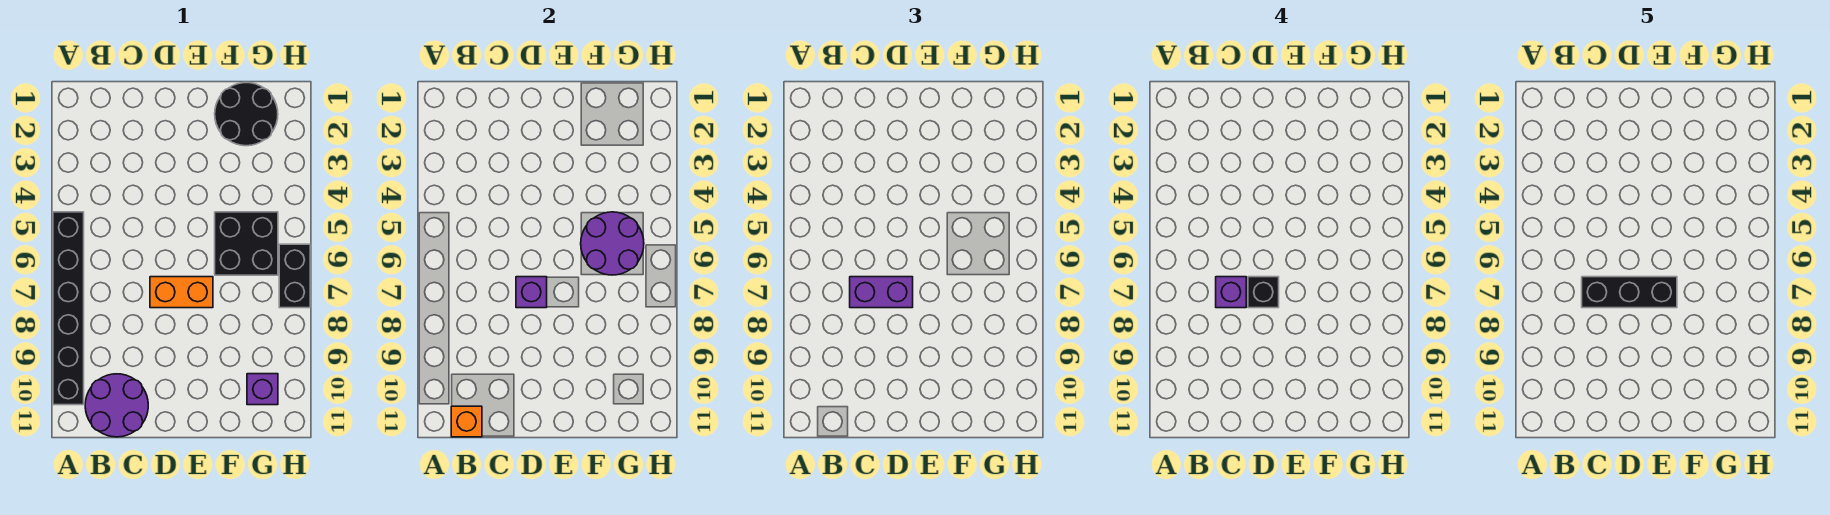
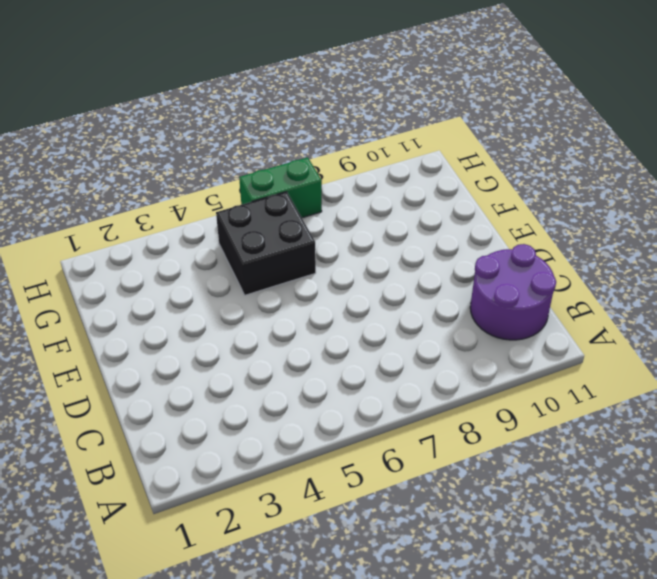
green brick H6:H7 level 1 -> black brick H6:H7 level 1
none -> black brick A5:A10 level 1
none -> orange brick D7:E7 level 1
none -> black round brick F1:G2 level 1

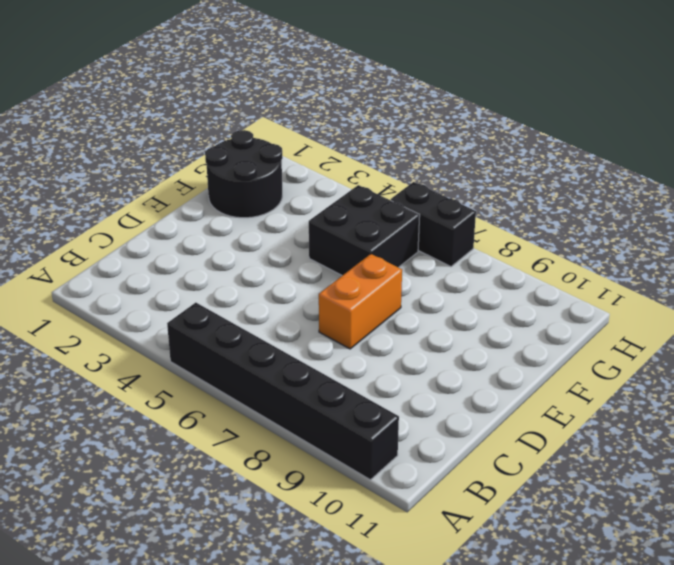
none -> purple round brick B10:C11 level 1
none -> purple brick G10 level 1
none -> orange brick B11 level 2

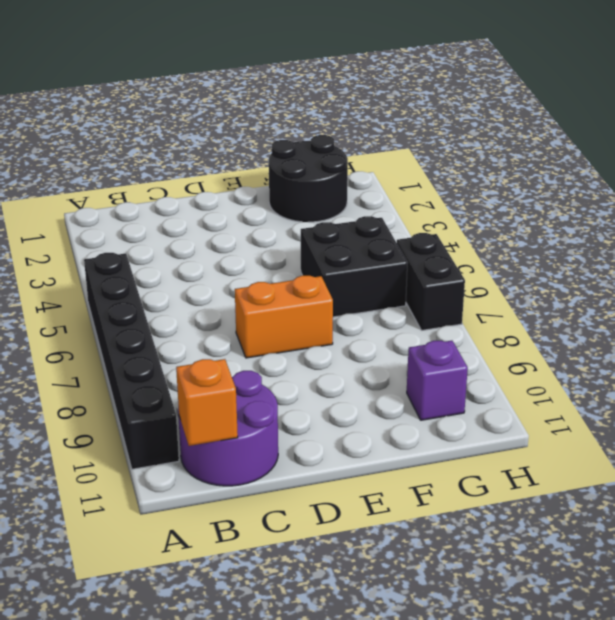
none -> purple brick D7 level 2
none -> purple round brick F5:G6 level 2
none -> purple brick C7:D7 level 3

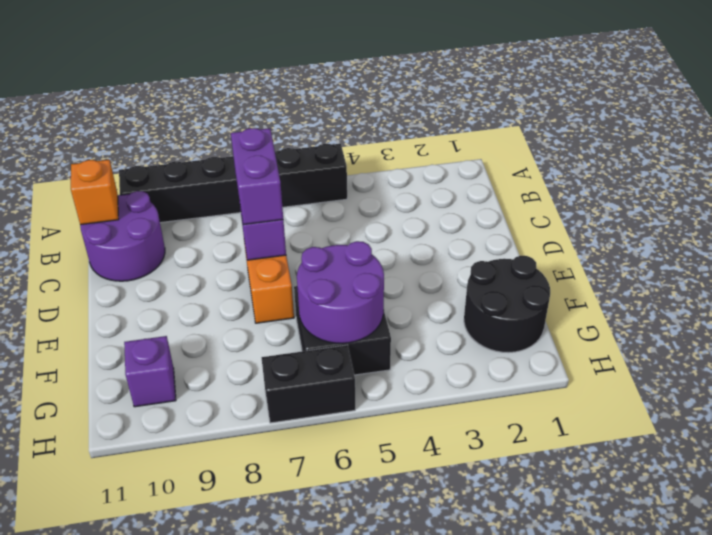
none -> purple brick C7 level 4
none -> black brick D7 level 4
none -> black brick C7:E7 level 5

